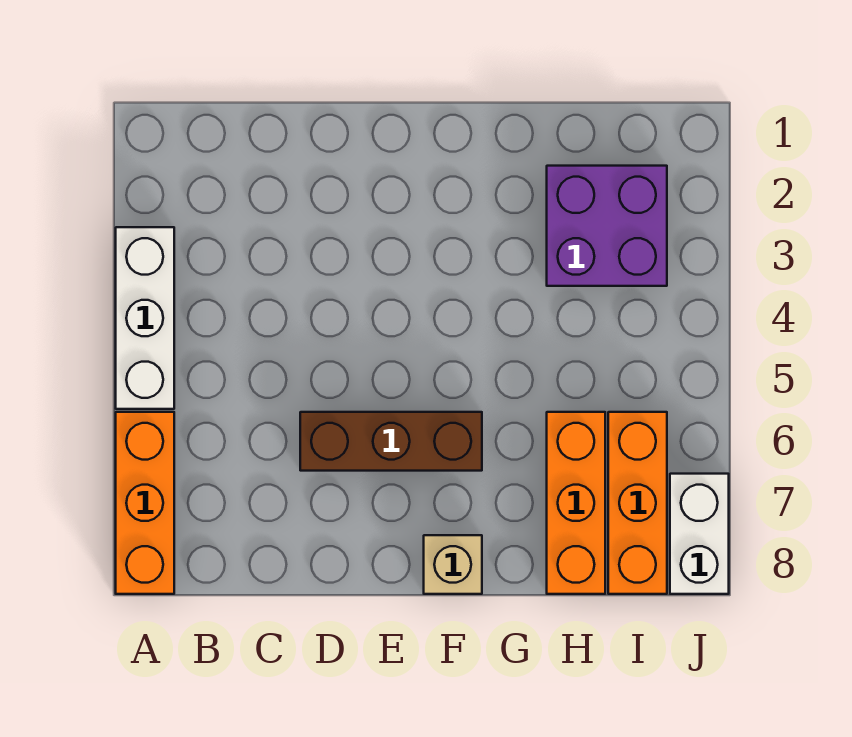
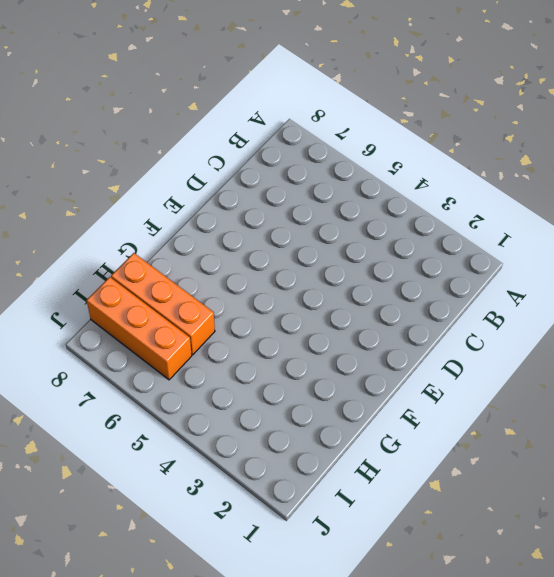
none -> white brick A3:A5 level 1
none -> orange brick A6:A8 level 1

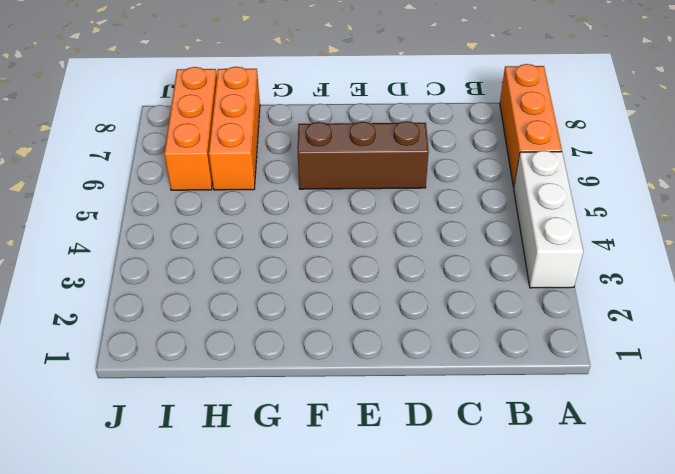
none -> tan brick F8 level 1
none -> purple brick H2:I3 level 1

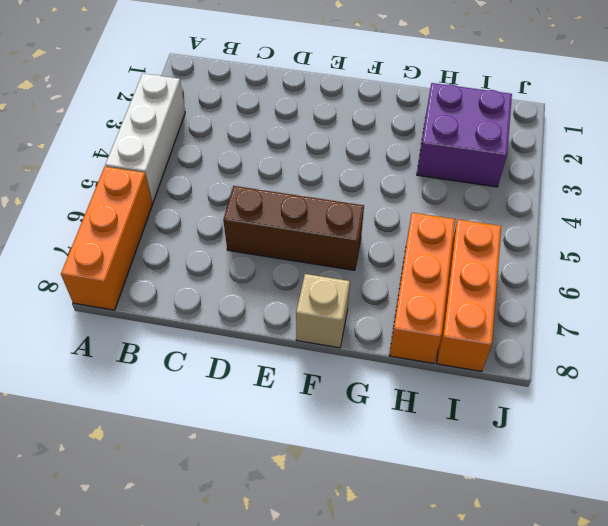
none -> white brick J7:J8 level 1

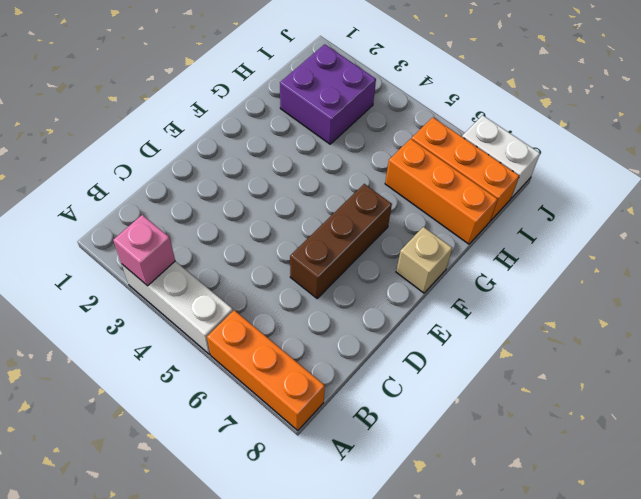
pink brick A3 level 2 -> none

